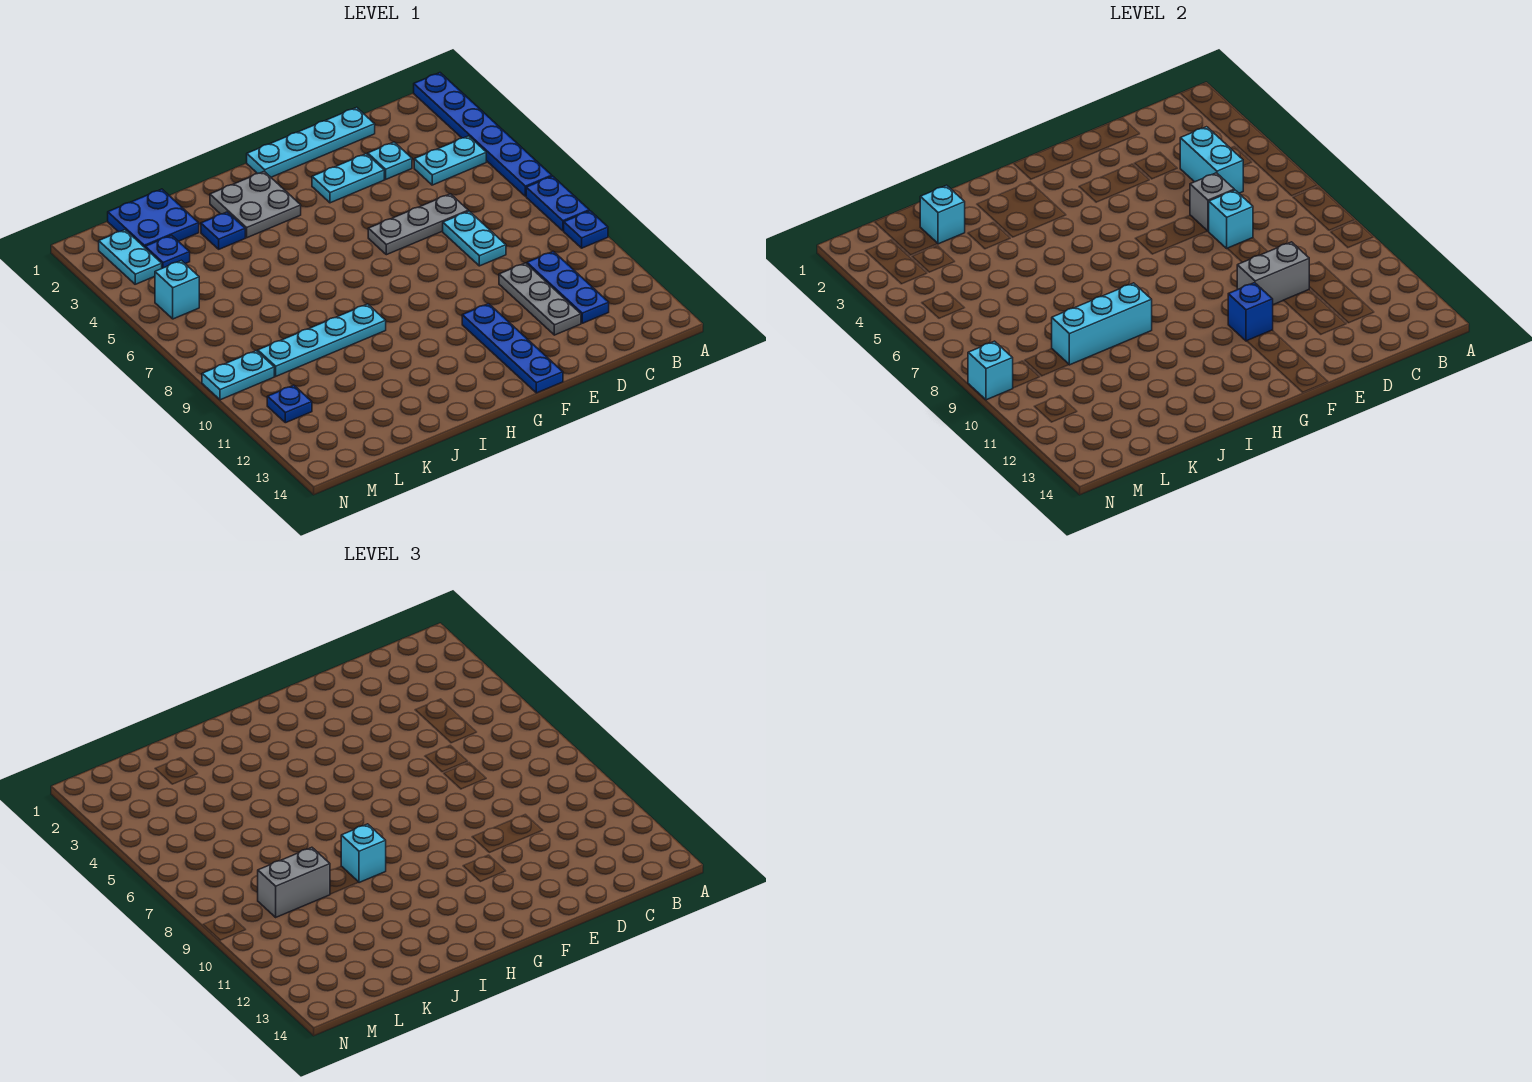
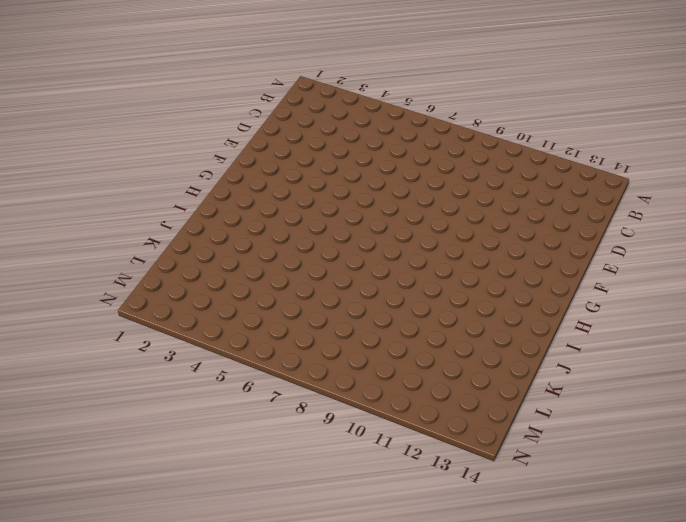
none -> blue plate A1:A6 level 1
none -> blue plate A7:A8 level 1
none -> blue plate A9 level 1
none -> cyan plate B4:C4 level 1

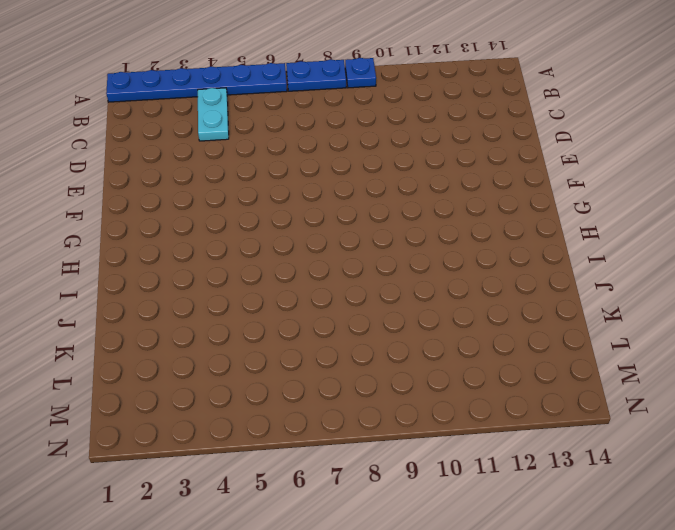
none -> blue plate C10:C12 level 1
none -> cyan plate D1:G1 level 1
none -> cyan plate D3 level 1
none -> grey plate D6:F6 level 1

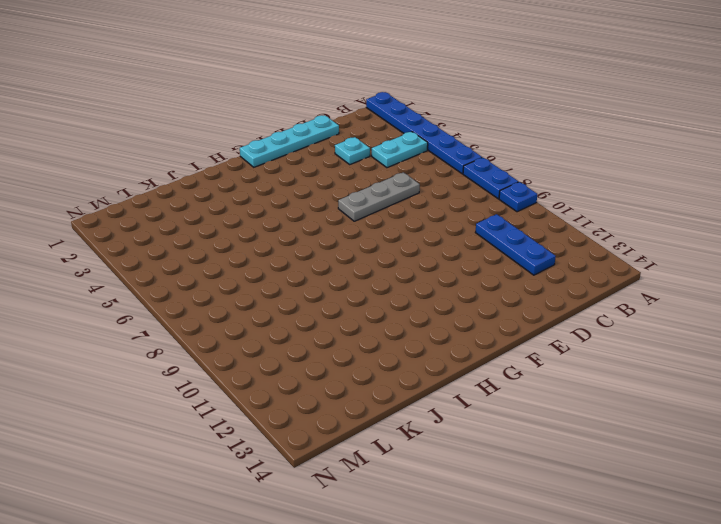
none -> cyan plate D7:D8 level 1
none -> grey plate D10:D12 level 1
none -> cyan plate E3:F3 level 1
none -> blue plate F11:F14 level 1

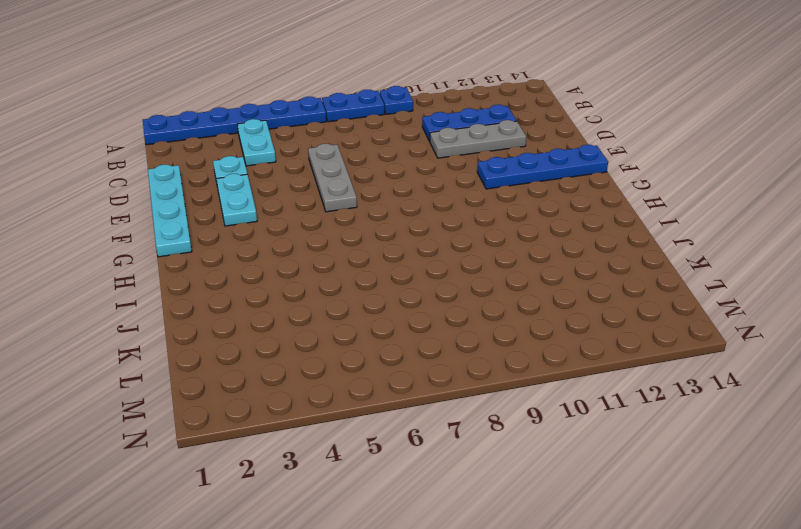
none -> cyan plate D7:D8 level 1
none -> grey plate H2:I3 level 1
none -> cyan plate I9:L9 level 1
none -> blue plate J3 level 1

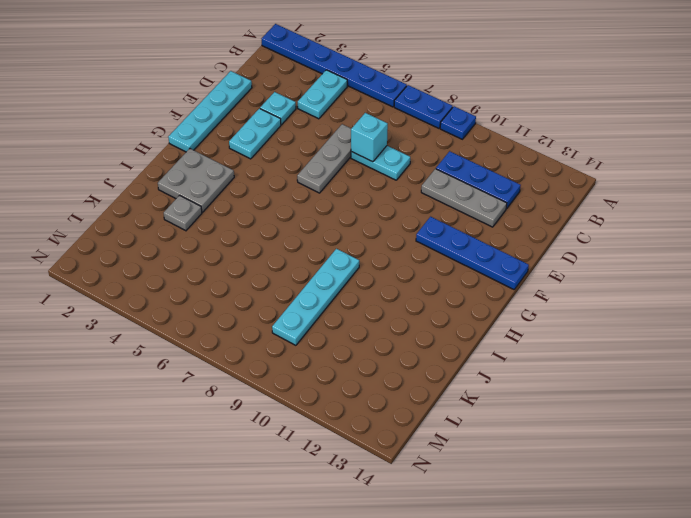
grey plate J3 level 1 -> blue plate J3 level 1
none -> blue plate K1:L2 level 1
none -> blue plate L3 level 1
none -> cyan plate M2:M3 level 1
none -> cyan brick M5 level 1

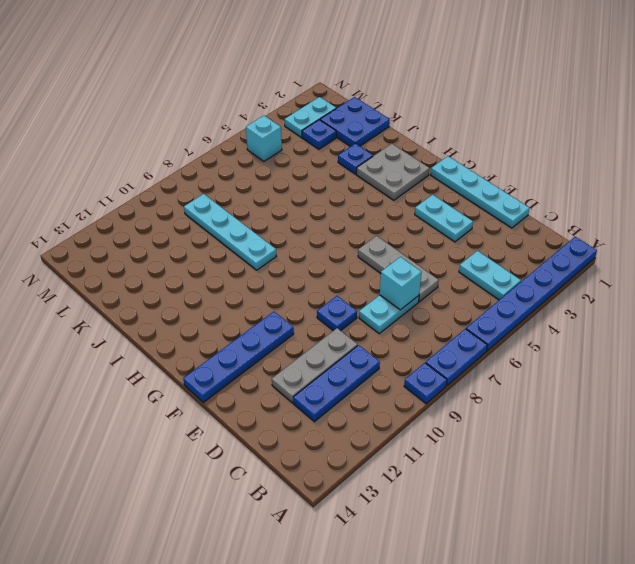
blue plate E9 level 1 -> blue plate M11 level 1
none -> cyan plate D3 level 1
none -> cyan plate M9:N9 level 1
none -> cyan brick C4:C5 level 2
none -> grey brick D6 level 2

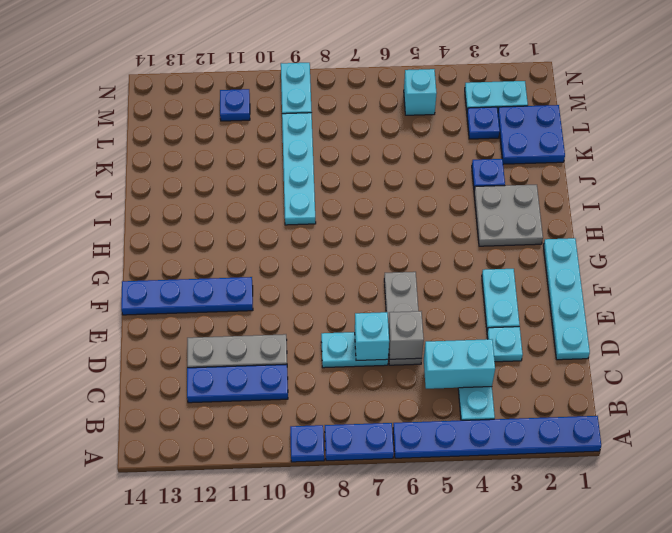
none -> grey brick D10:E10 level 2
none -> blue brick F11 level 2
none -> cyan brick I9:K9 level 2
none -> cyan brick K2 level 2

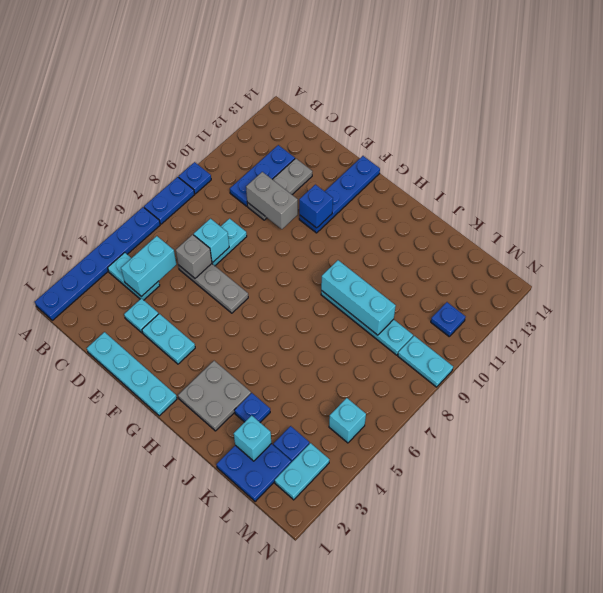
none -> cyan brick N9 level 2
none -> cyan brick I9 level 3
none -> grey brick K9:L9 level 3

